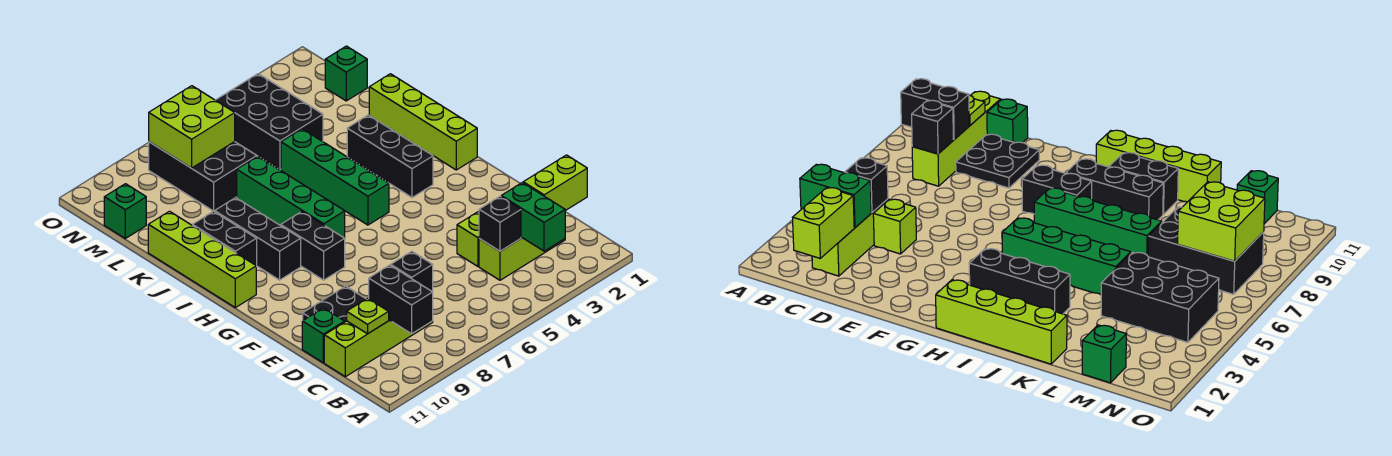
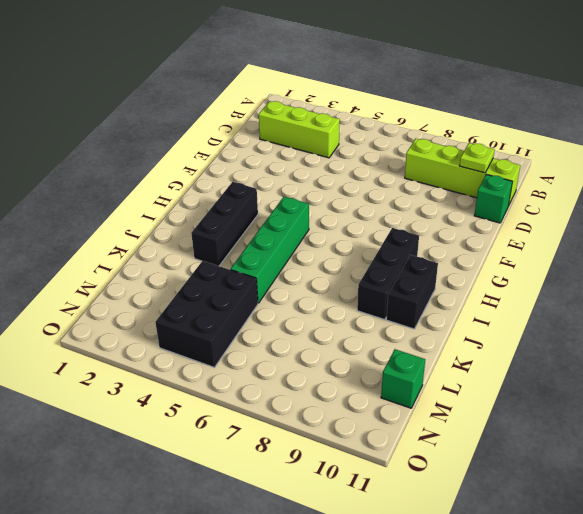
none -> lime brick D4 level 1
none -> black plate D9:E10 level 1
none -> black brick G8:H8 level 1

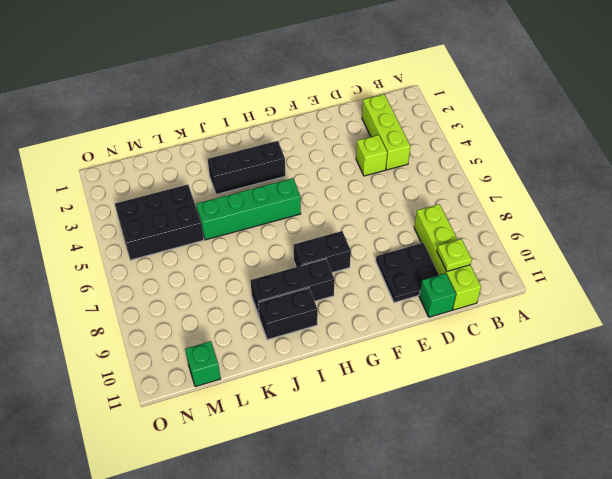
none -> lime brick H1:K1 level 1
none -> green brick H7:K7 level 1
none -> lime brick H11:K11 level 1

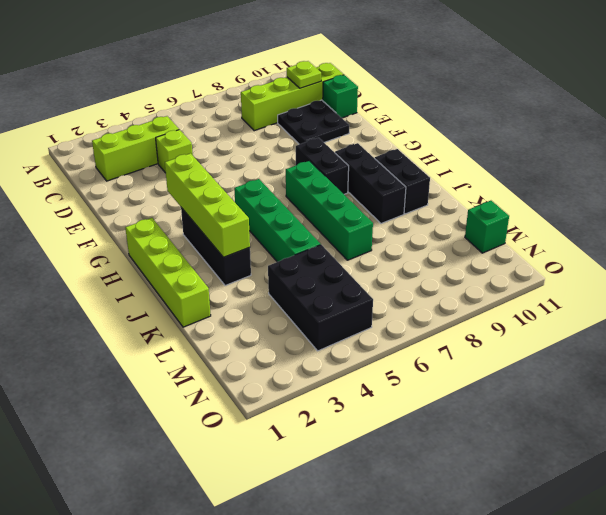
lime brick G3:J3 level 2 -> lime brick H11:K11 level 1
none -> black brick L7:N8 level 1
none -> green brick M1 level 1
none -> green brick B3:C3 level 2

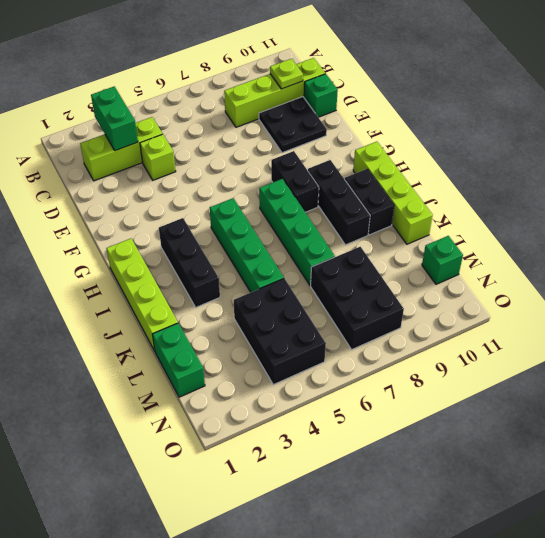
green brick L1:M1 level 1 -> green brick M1 level 1
none -> black brick B9:C9 level 2
none -> lime brick C1:C2 level 2
none -> black brick C4 level 2

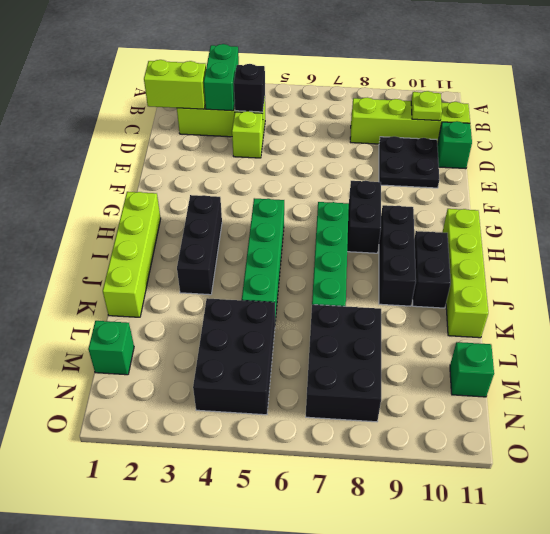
none -> black brick B9:C9 level 2
none -> black brick C8 level 2
none -> lime brick M7:N8 level 2

